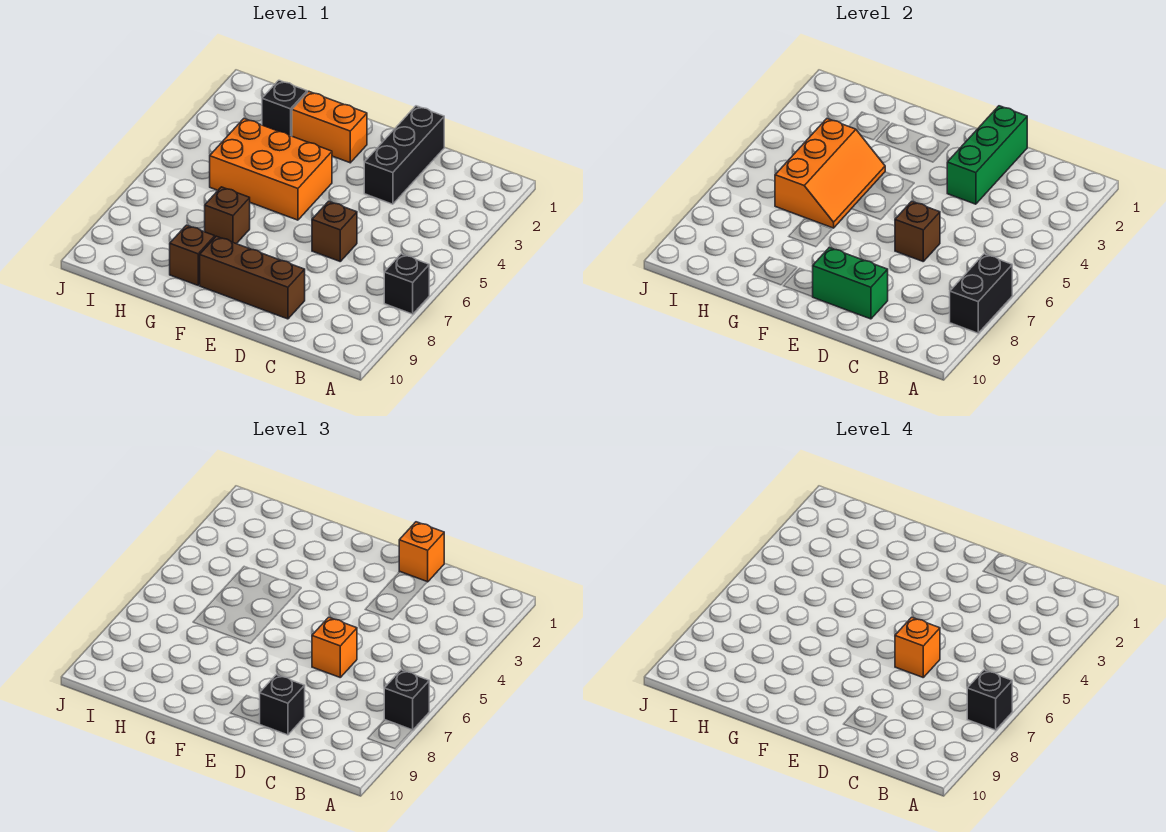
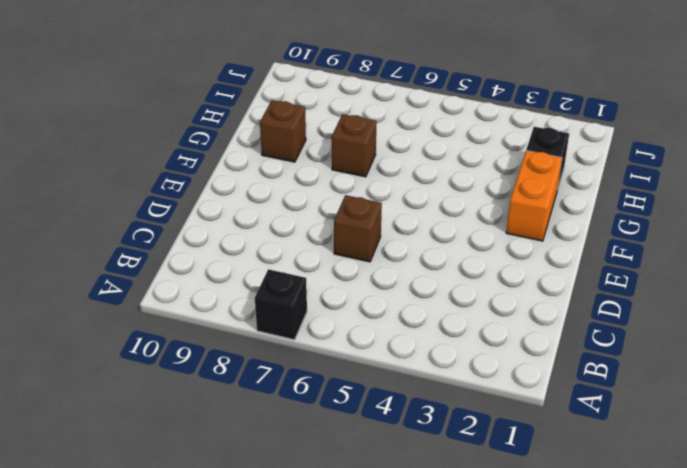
none -> black brick D1:D3 level 1
none -> brown brick D9:F9 level 1
none -> orange brick F4:H5 level 1

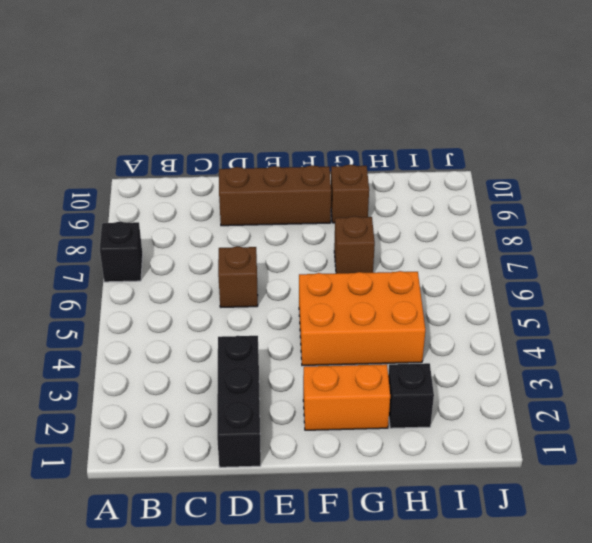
none -> black brick A7:A8 level 2
none -> green brick D1:D3 level 2
none -> brown brick D6 level 2

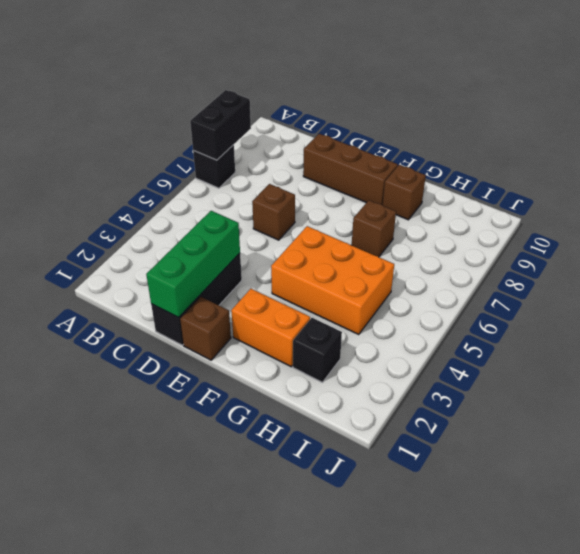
brown brick E1 level 1 -> brown brick D6 level 2
none -> green brick D9:E9 level 2
none -> orange slope G4:H6 level 2 top H
none -> black brick A7 level 3

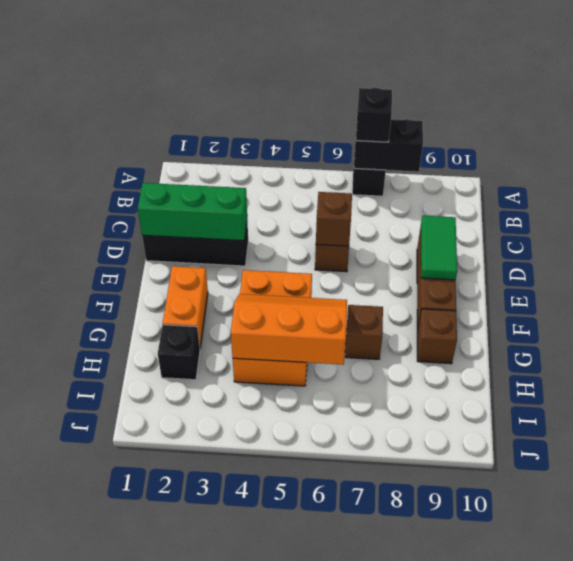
green tile D9:E9 level 2 -> green brick D9:E9 level 2
none -> orange brick D1 level 3
none -> orange brick D6 level 3
none -> black brick D9 level 3

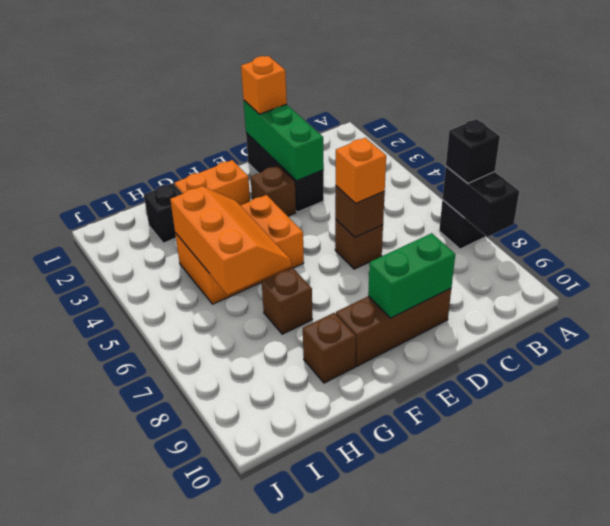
brown brick E3 level 1 -> none
none -> black brick D9 level 3
none -> black brick A7 level 4
none -> orange brick D6 level 4

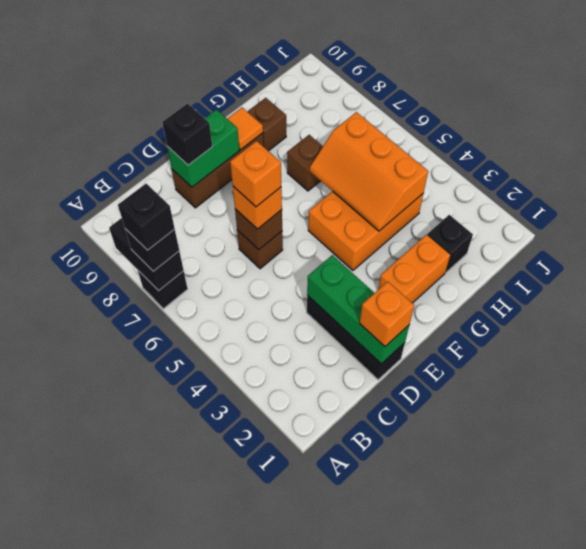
orange tile F9 level 2 -> none

